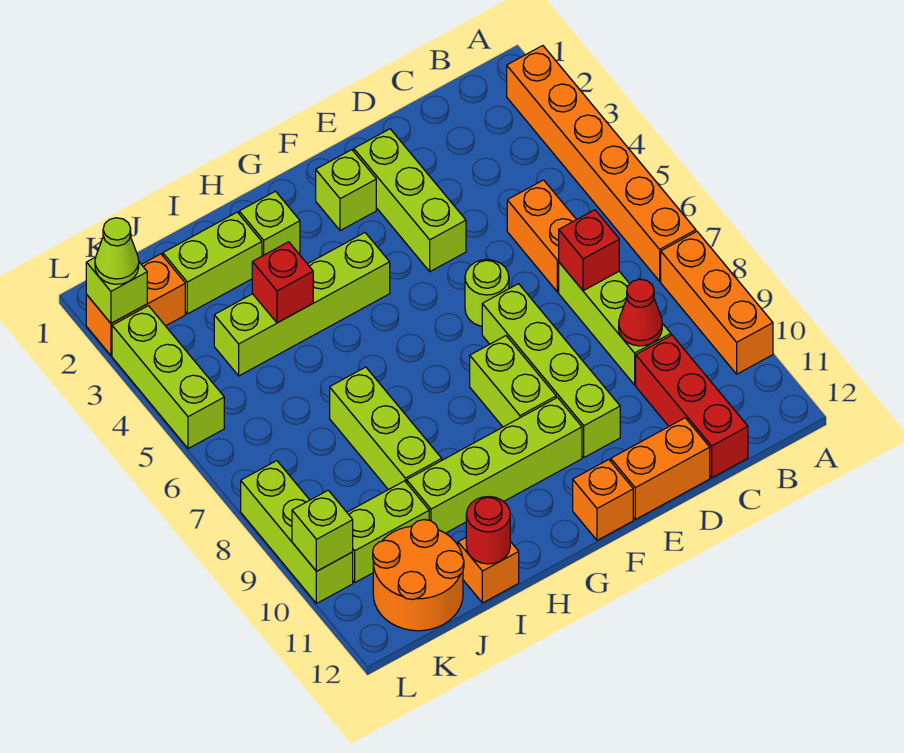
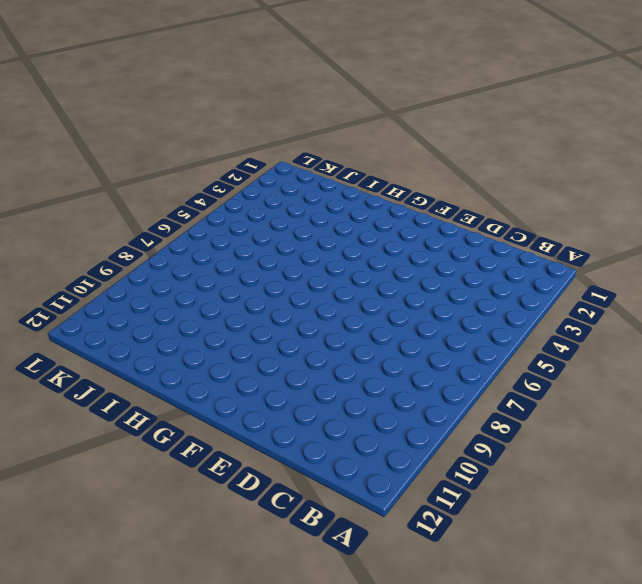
none -> orange brick A2:A7 level 1
none -> orange brick A8:A10 level 1
none -> orange brick C5:C6 level 1
none -> lime brick C7:C9 level 1

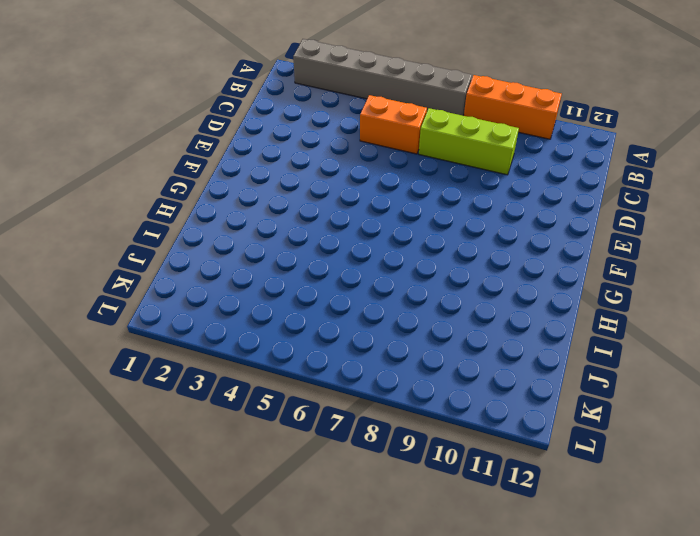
grey brick A2:A7 level 1 -> orange brick A2:A7 level 1
none -> red brick C10:C12 level 1
none -> orange brick D12:E12 level 1
none -> lime brick E2:E4 level 1
none -> lime round brick E6 level 1

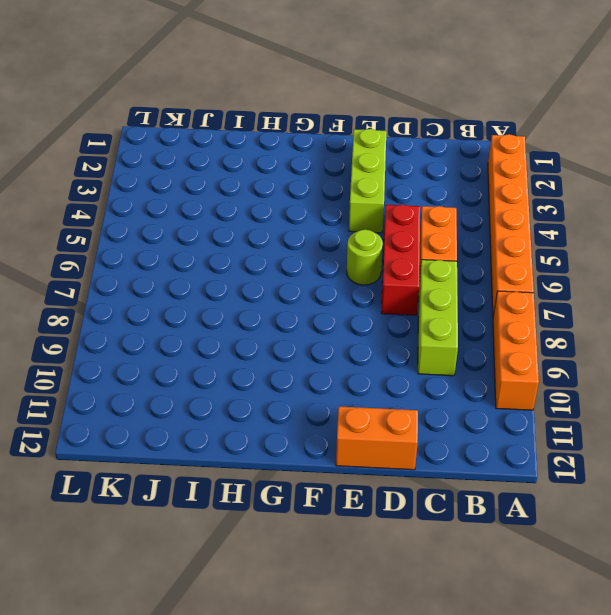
red brick D5:D7 level 1 -> red brick C10:C12 level 1
none -> lime brick E7:E10 level 1
none -> lime brick F2 level 1
none -> lime brick F8:F9 level 1
none -> lime brick F10:I10 level 1

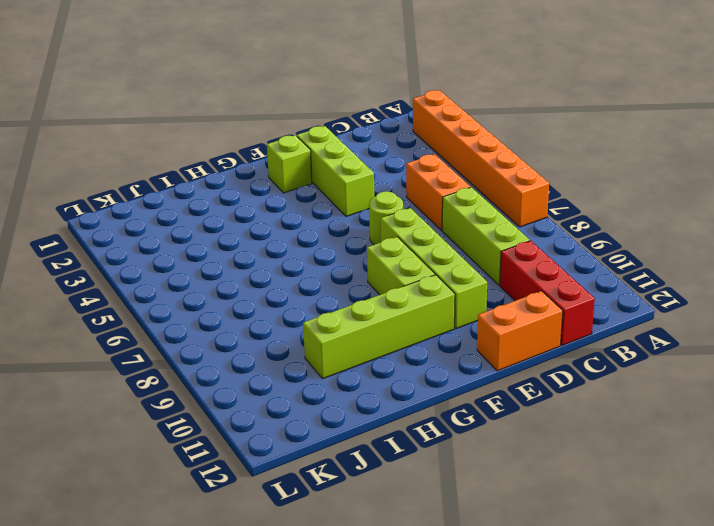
none -> orange brick A8:A10 level 1
none -> orange brick F12 level 1
none -> lime brick G4:J4 level 1
none -> lime brick H2 level 1

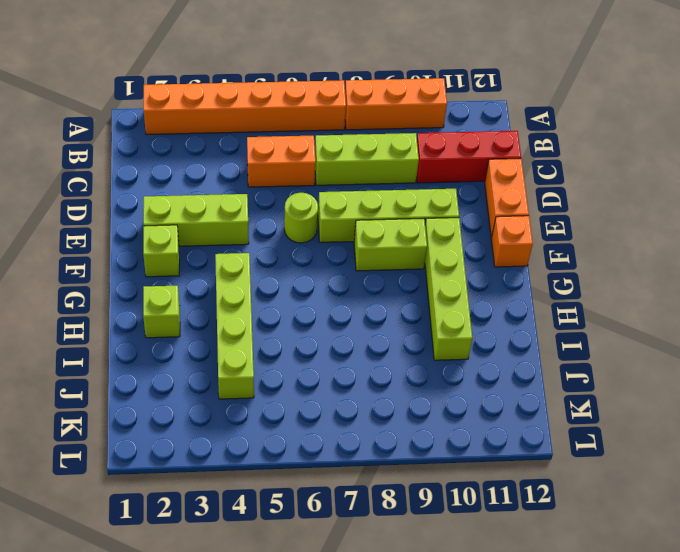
none -> lime brick I2:J2 level 1
none -> lime brick I7:I9 level 1
none -> orange brick I12 level 1
none -> lime brick J10:K10 level 1

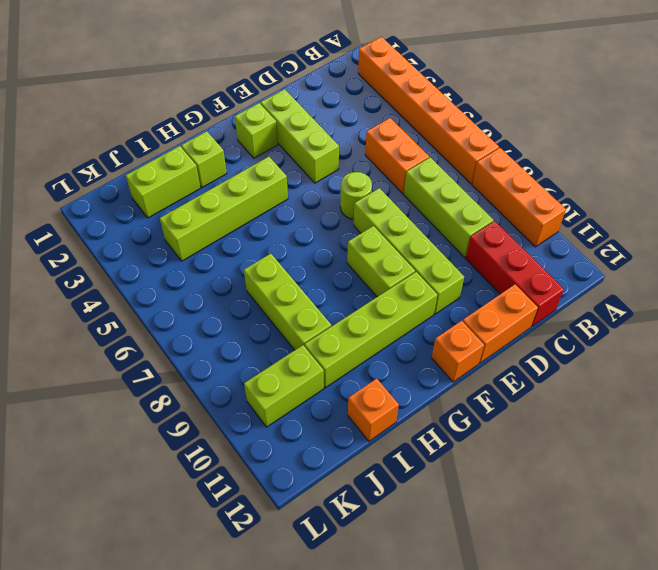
none -> orange round brick J11:K12 level 1
none -> orange brick K2:L2 level 1
none -> lime brick L3:L5 level 1
none -> lime brick L8:L10 level 1

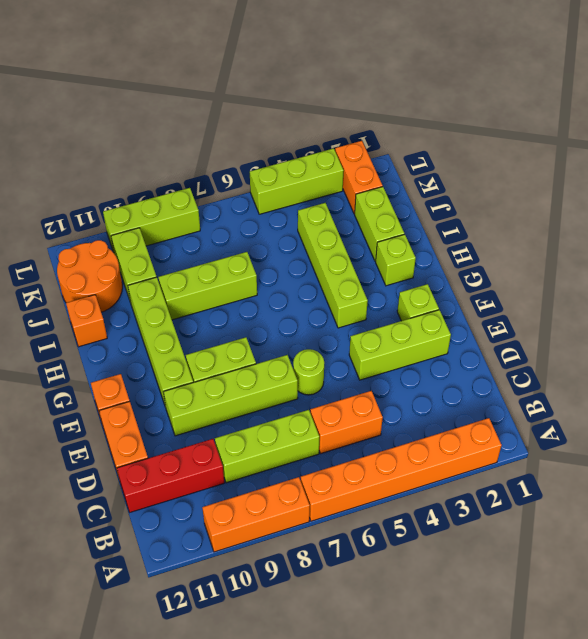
none -> red brick C7 level 2
none -> red cone C9 level 2
none -> red brick I4 level 2
none -> red round brick I12 level 2

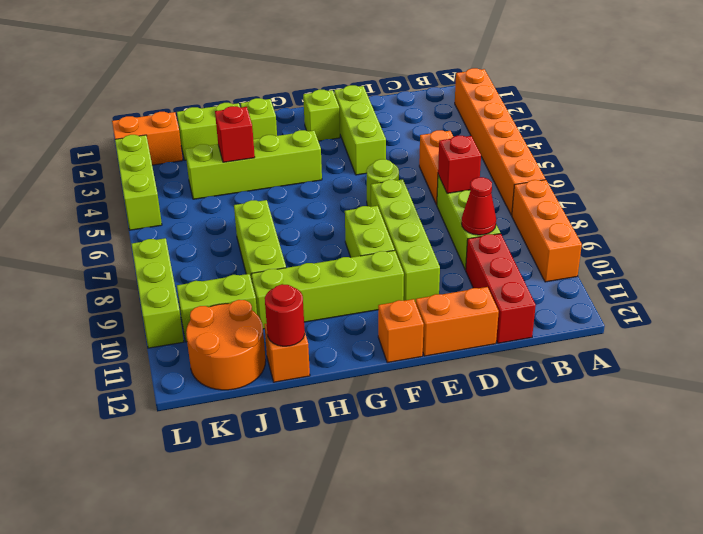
none -> lime brick L2 level 2
none -> lime brick L10 level 2
none -> lime cone L2 level 3

